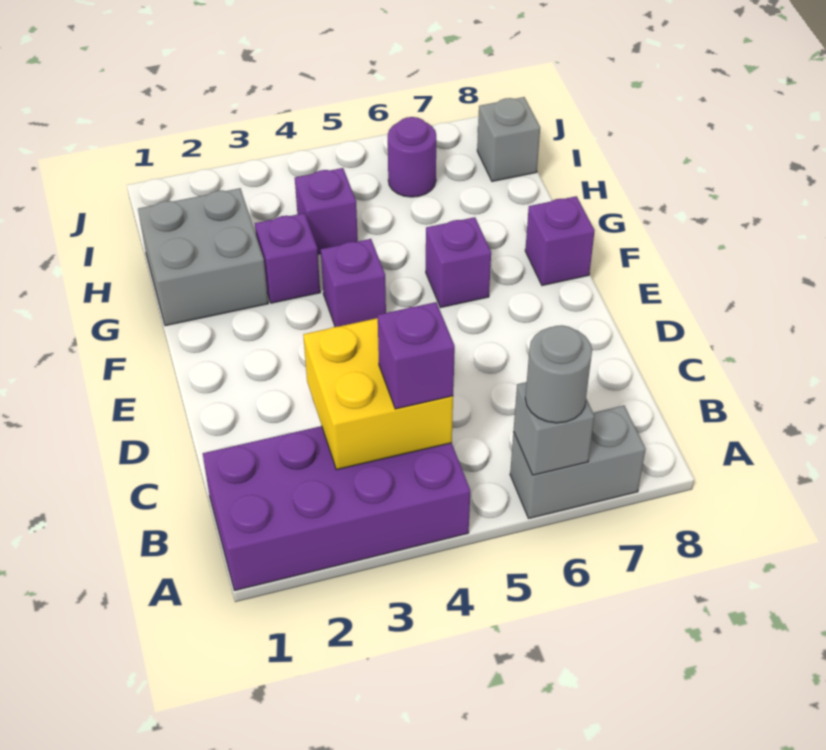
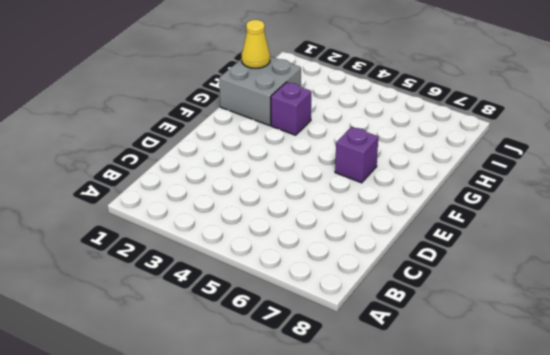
yellow cone H1 level 2 -> none
none -> purple brick A1:B4 level 1
none -> grey brick A6:A7 level 1
none -> purple brick F4 level 1

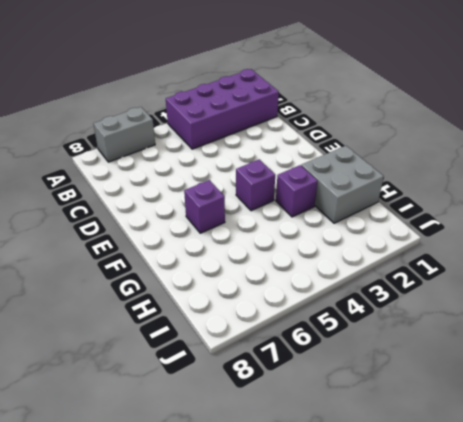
none -> purple brick F8 level 1
none -> purple brick H4 level 1
none -> purple round brick I6 level 1

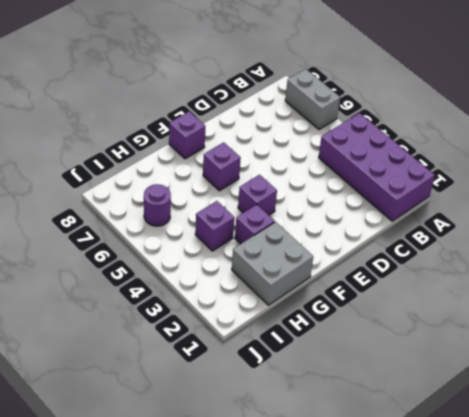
none -> grey brick I8 level 1
none -> grey brick A6 level 2
none -> yellow brick B3:C4 level 2

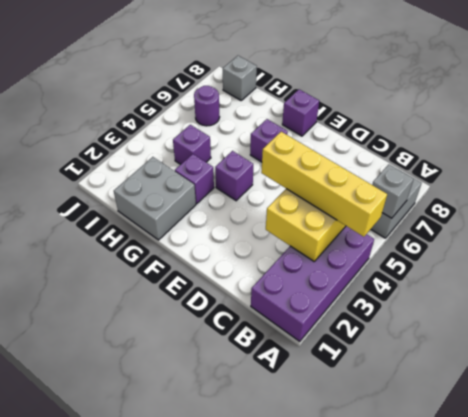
yellow brick A4:D4 level 3 -> purple brick B4 level 3
none -> grey round brick A6 level 3

